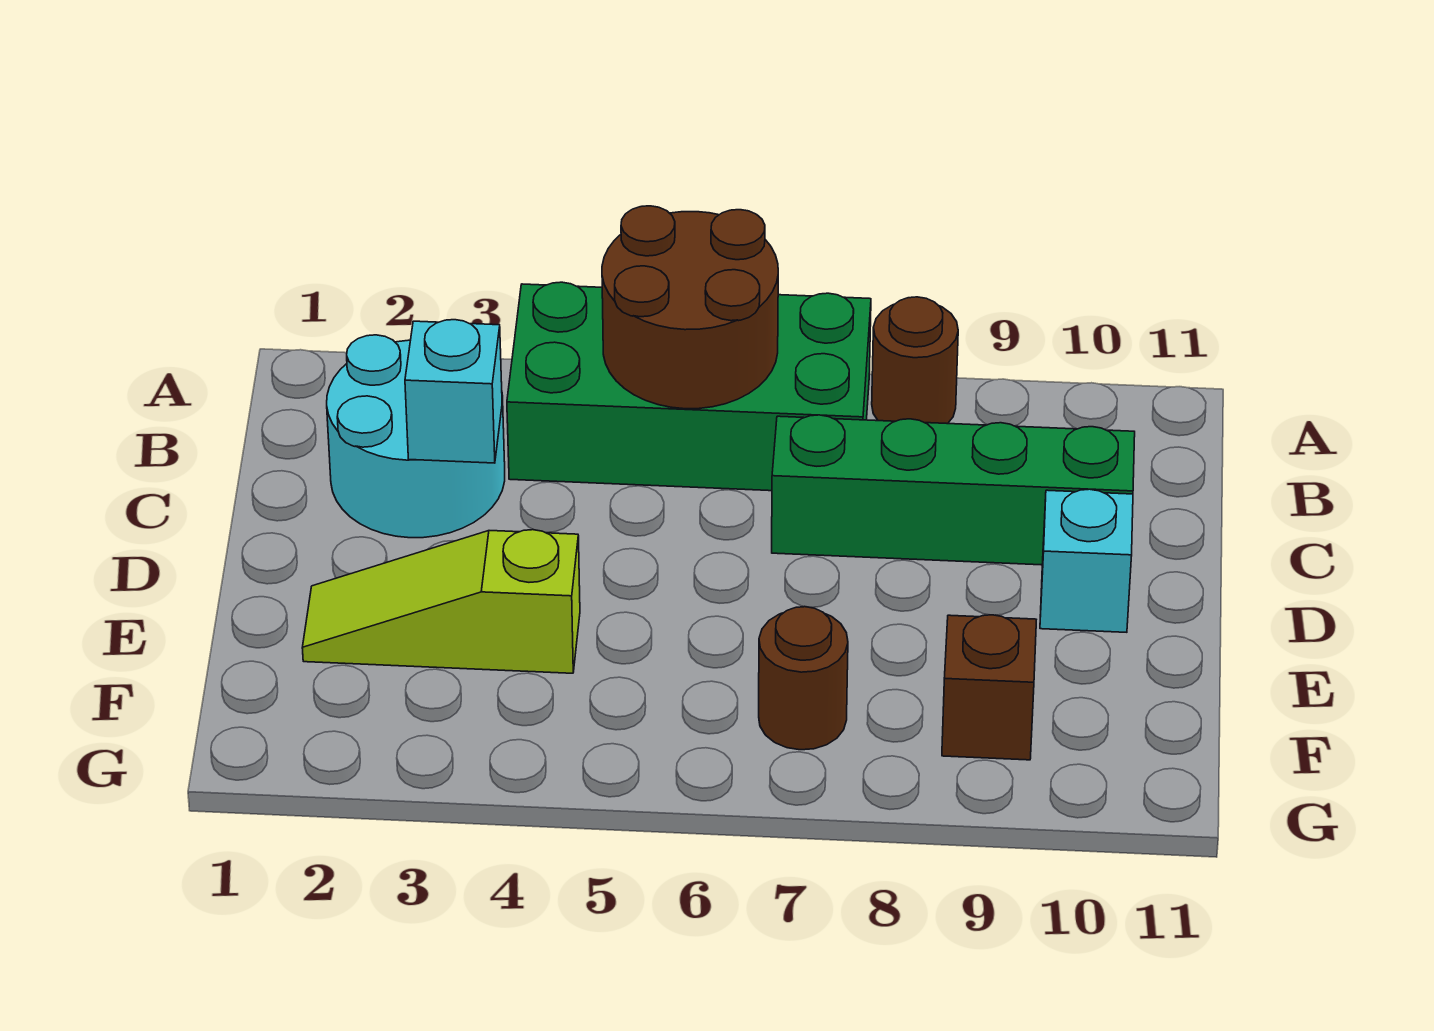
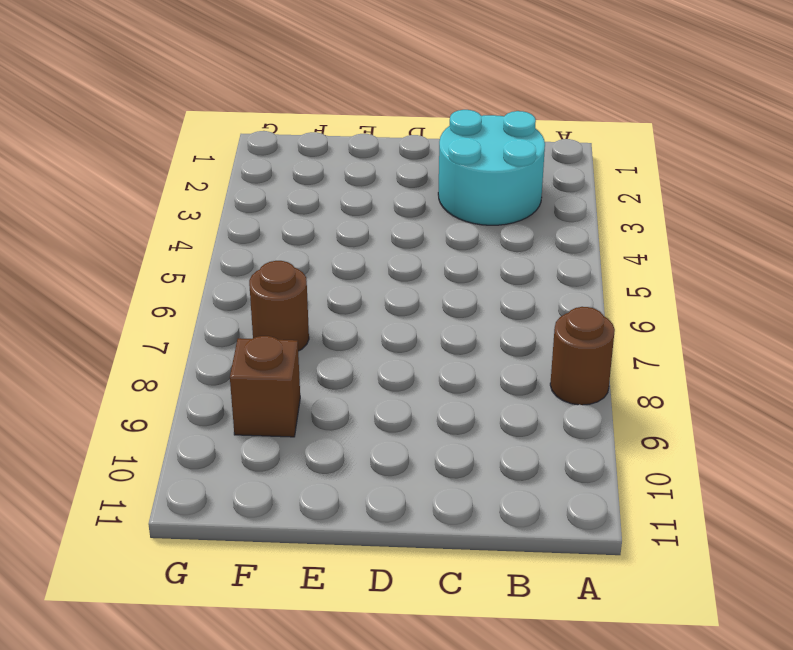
none -> green brick A4:B7 level 1
none -> green brick C7:C10 level 1

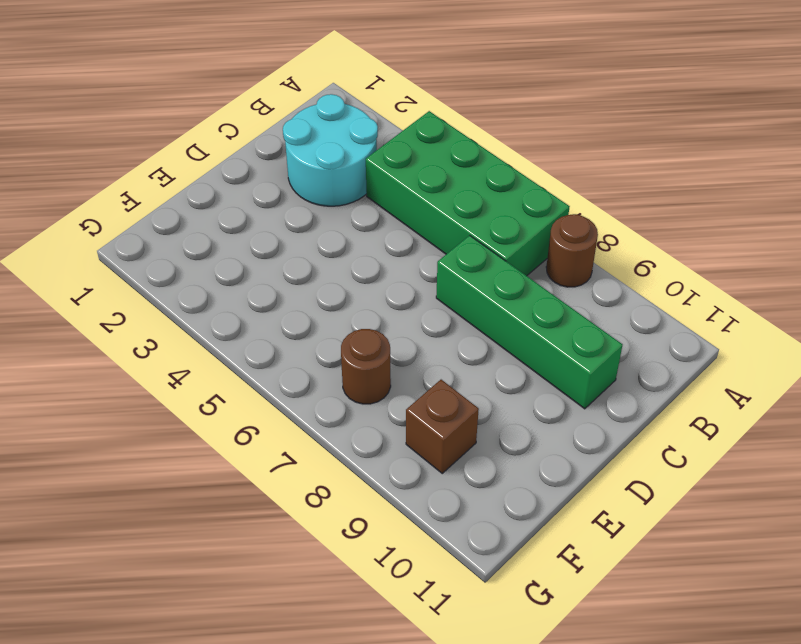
none -> cyan brick D10 level 1
none -> lime slope E2:E4 level 1 top 4

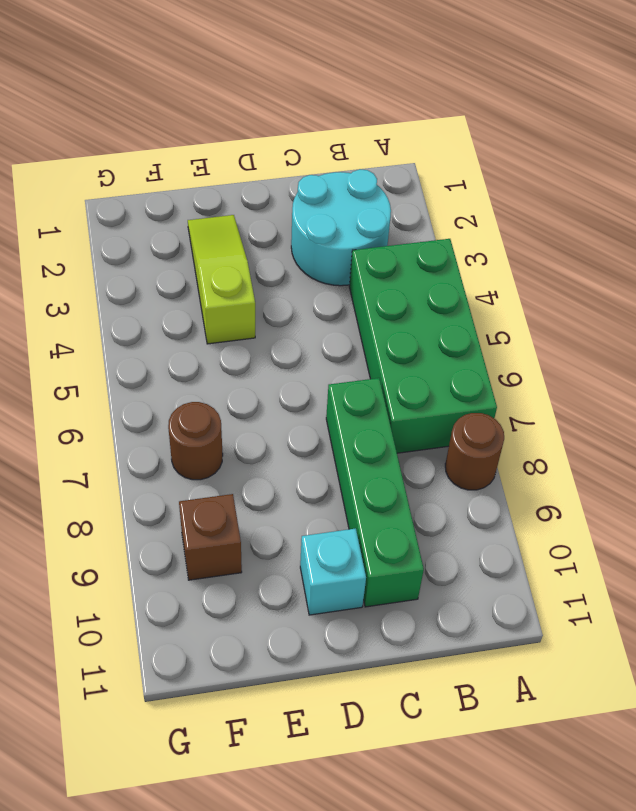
none -> brown round brick A5:B6 level 2
none -> cyan brick C3 level 2

